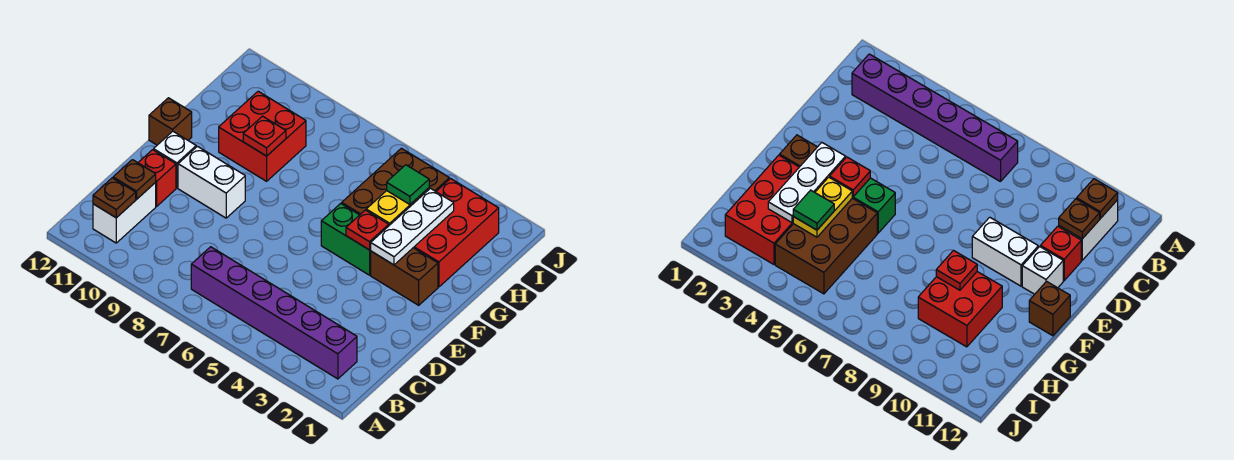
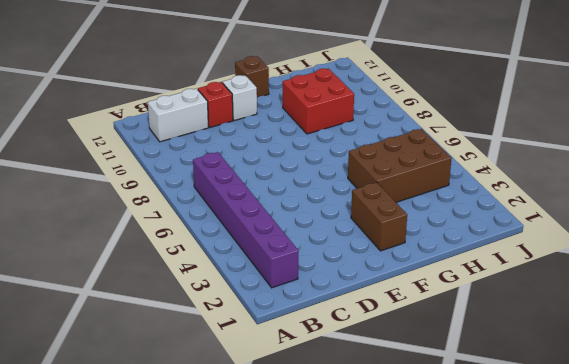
none -> white brick E9:E10 level 1
none -> green brick F4:F5 level 1
none -> red brick G2:I3 level 1

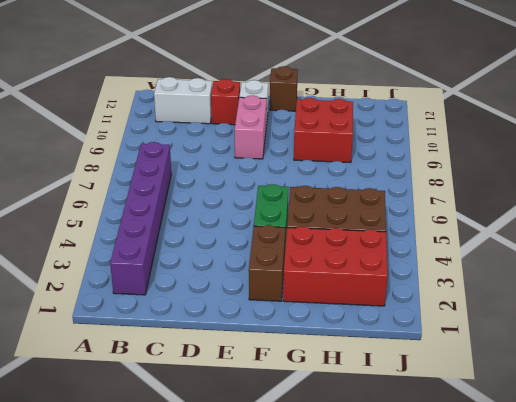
pink brick E9:E10 level 1 -> white brick E9:E10 level 1
none -> brown plate B11 level 2
none -> brown plate C11 level 2
none -> white plate F3:H3 level 2

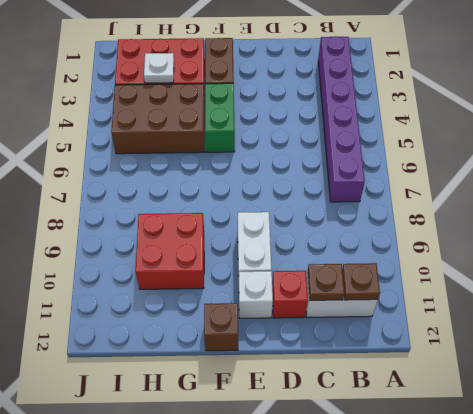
white plate H3 level 2 -> white plate F3:H3 level 2
none -> red plate F4 level 2
none -> yellow plate G4:H4 level 2
none -> red plate G9 level 2

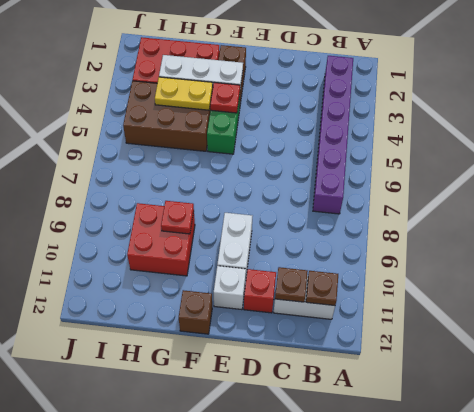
none -> green tile H4 level 3

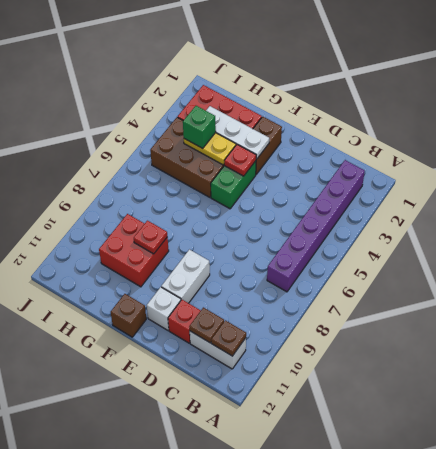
green brick H4 level 3 -> green tile H4 level 3

